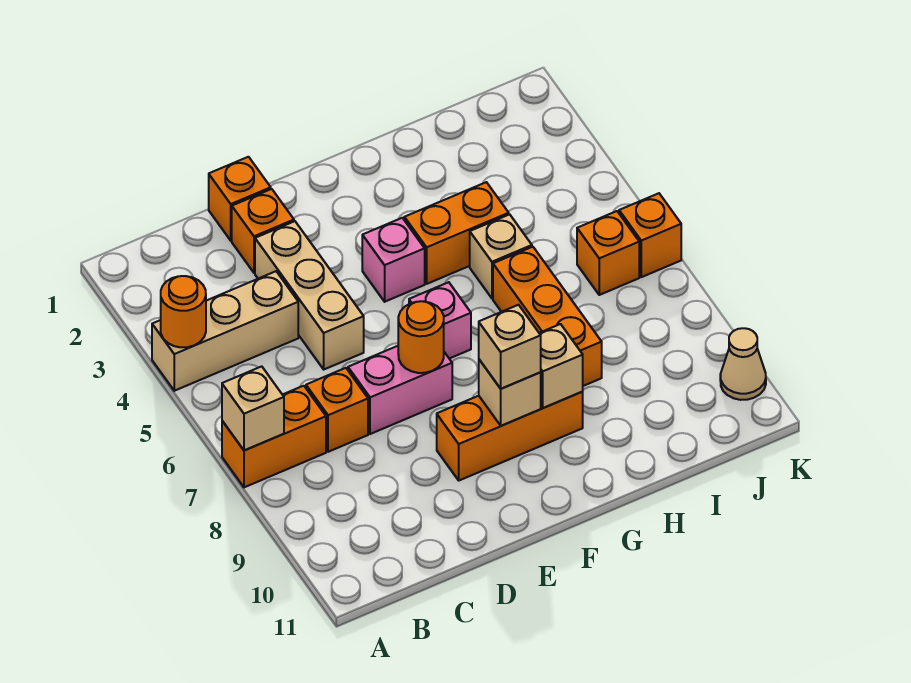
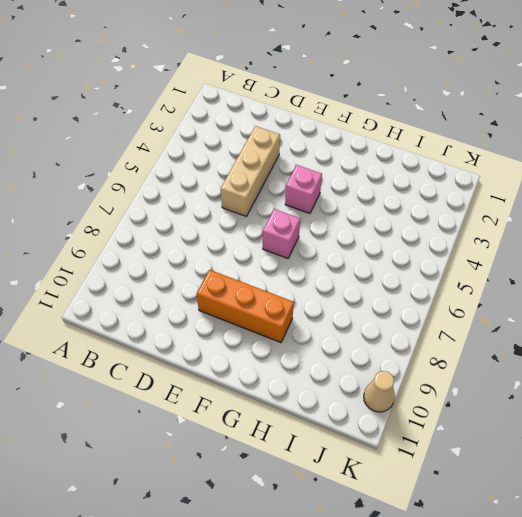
none -> tan brick A4:C4 level 1
none -> orange brick A7:B7 level 1
none -> orange brick C7 level 1

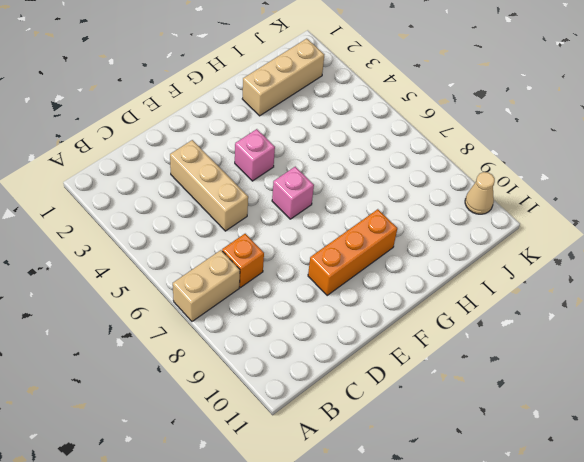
tan brick A7:B7 level 1 -> orange brick A7:B7 level 1
tan brick H2:J2 level 1 -> tan brick A4:C4 level 1
none -> orange brick D1 level 1
none -> orange brick D2 level 1
none -> pink brick D7:E7 level 1

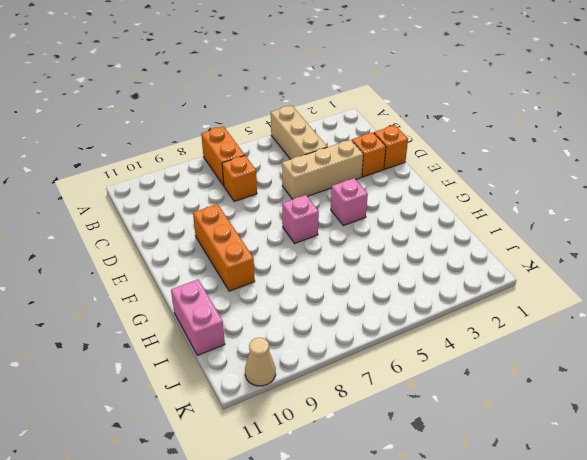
pink brick H11:I11 level 1 -> pink brick D7:E7 level 1
none -> orange brick G4:H4 level 1
none -> tan brick H5 level 1
none -> orange brick H6:H8 level 1

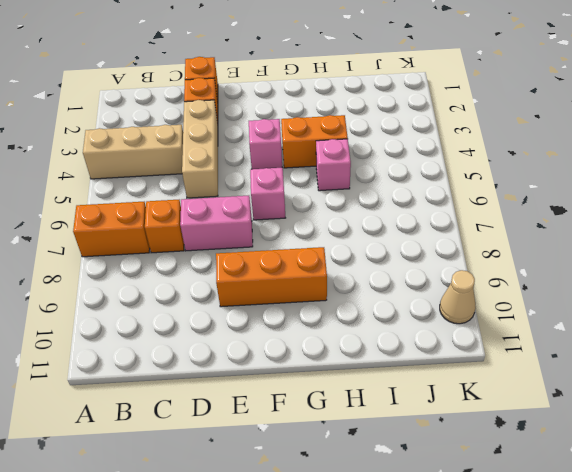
pink brick H5 level 1 -> tan brick H5 level 1
none -> orange brick H6:H8 level 1
none -> orange brick J6 level 1
none -> orange brick K6 level 1

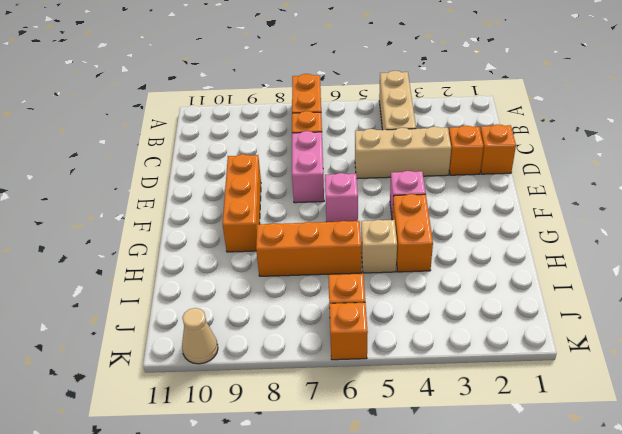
none -> orange round brick A4 level 2
none -> tan brick A7 level 2
none -> orange round brick E7 level 2

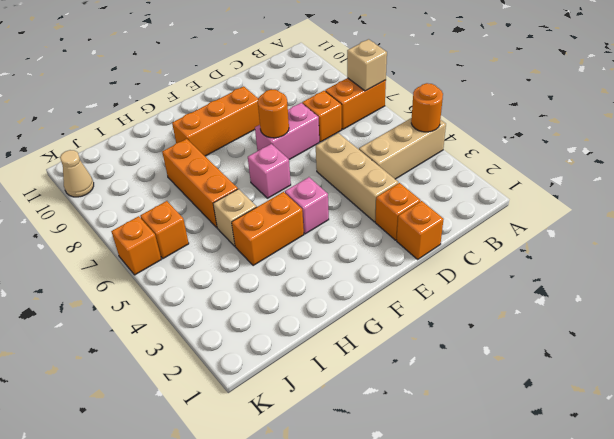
none -> tan brick F9 level 2
none -> tan brick G9 level 2
none -> tan brick F9 level 3

